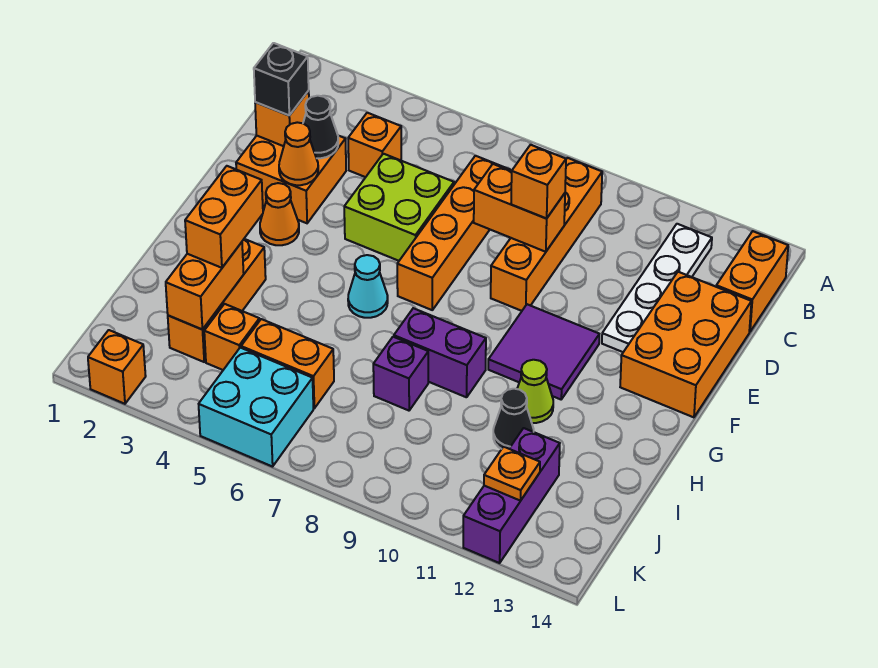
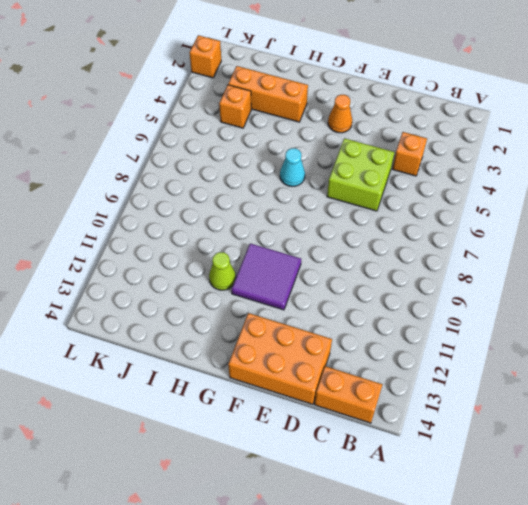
none -> orange brick B9:E9 level 1
none -> white plate B12:E12 level 1
none -> orange brick C7:F7 level 1
none -> orange brick D2:E3 level 1

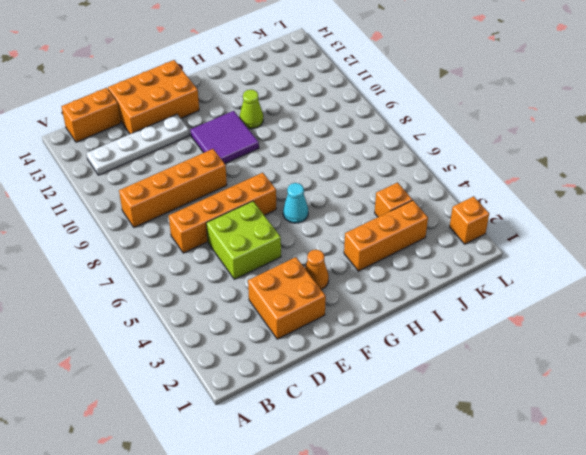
none -> orange brick C4 level 1
none -> purple brick H8:H9 level 1
none -> purple brick I8 level 1
none -> black cone I11 level 1

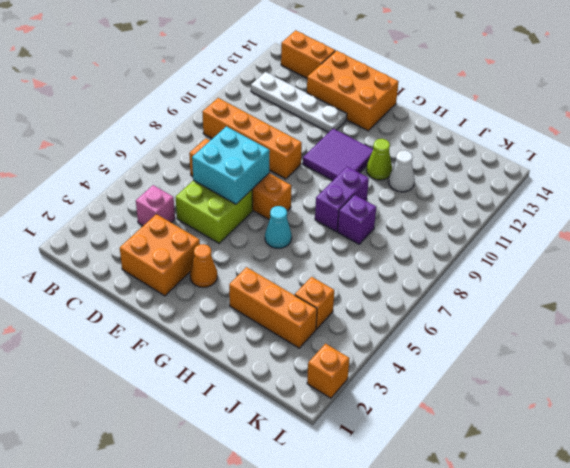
pink brick C4 level 1 -> orange brick C4 level 1
cyan brick D6:E7 level 2 -> cyan brick K5:L6 level 1
white cone I11 level 1 -> black cone I11 level 1
none -> orange brick J5:J6 level 1
none -> purple brick J12:L12 level 1
none -> orange brick D2 level 2
none -> black cone D3 level 2

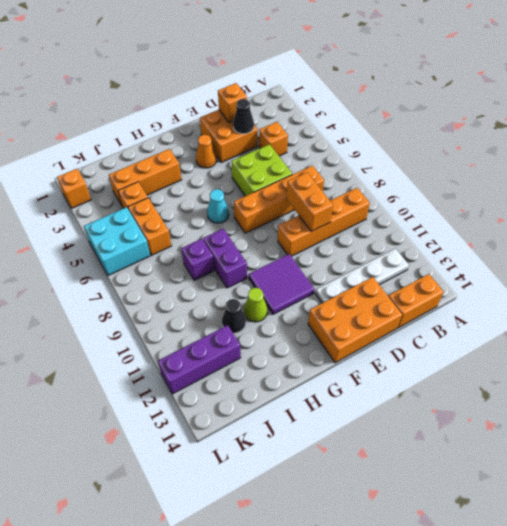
none -> orange cone E3 level 2
none -> orange brick I3:J3 level 2
none -> orange plate K12 level 2
none -> black brick D2 level 3

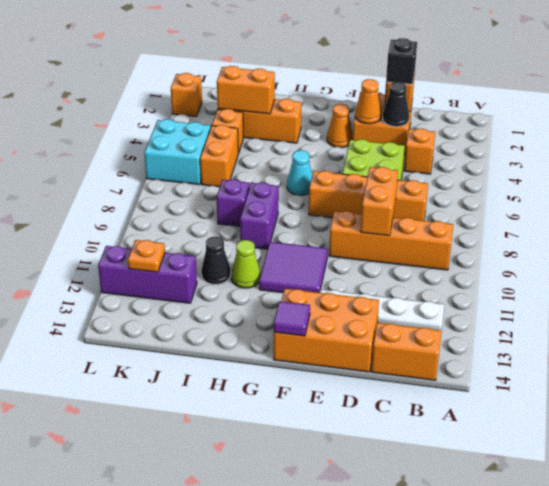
purple tile F14 level 2 -> none
none -> orange brick D9 level 3
none -> orange brick H3:I3 level 3

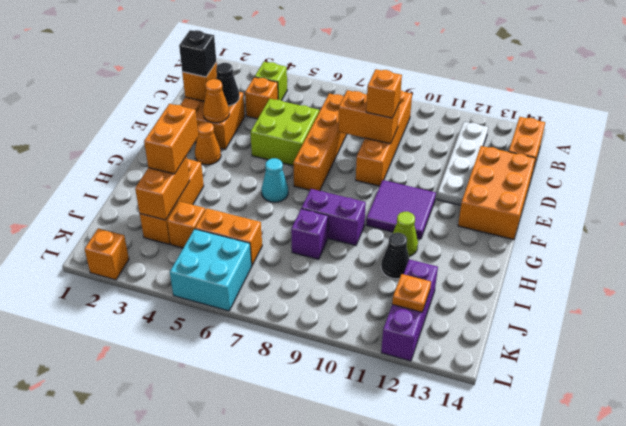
lime brick B4 level 1 -> none

